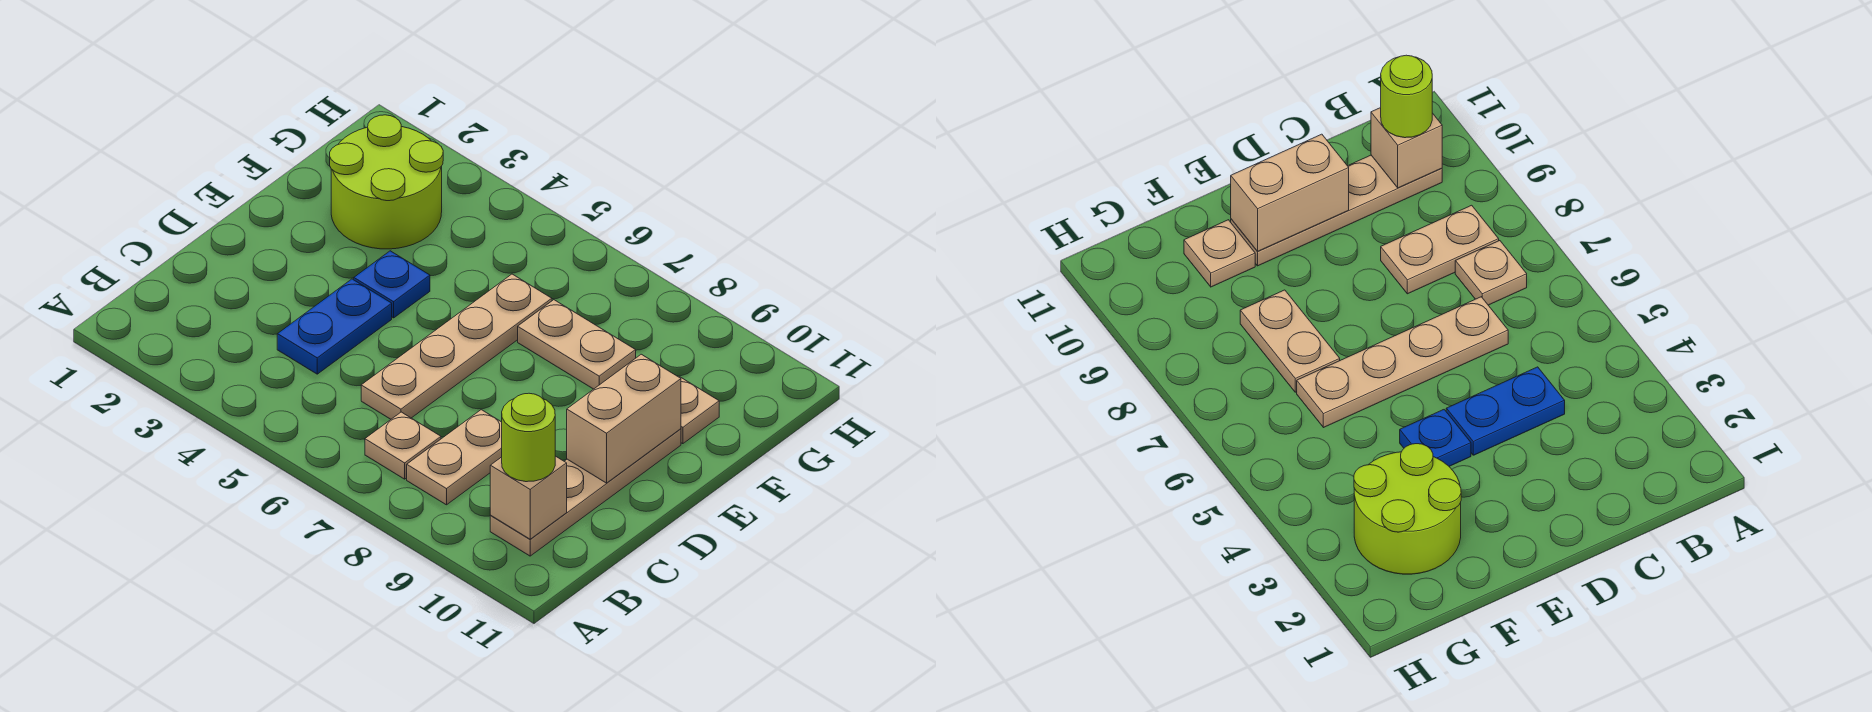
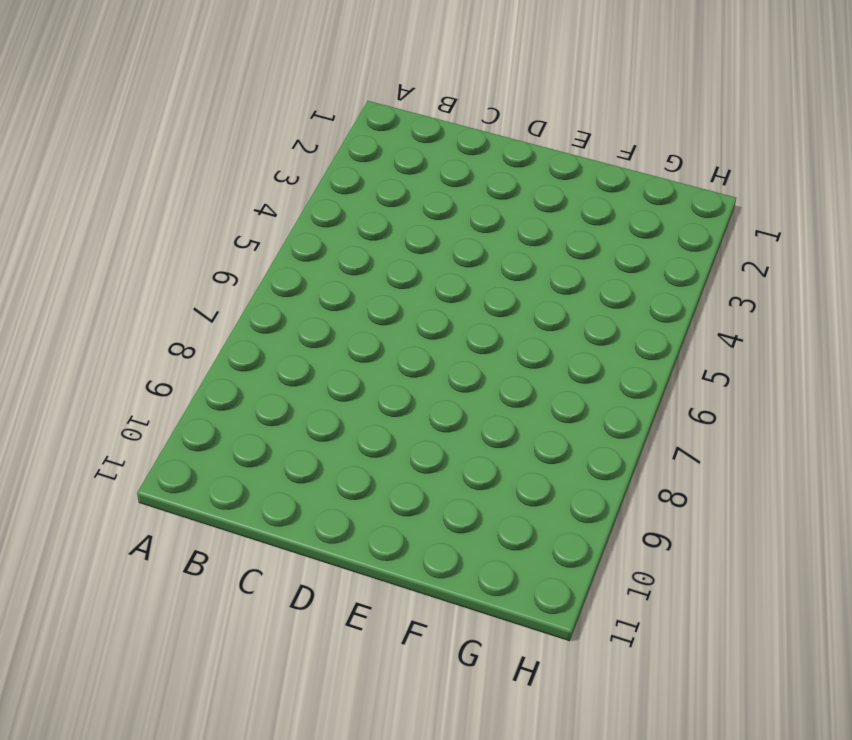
none -> tan plate B7 level 1
none -> tan plate B8:C8 level 1
none -> tan plate B10:E10 level 1

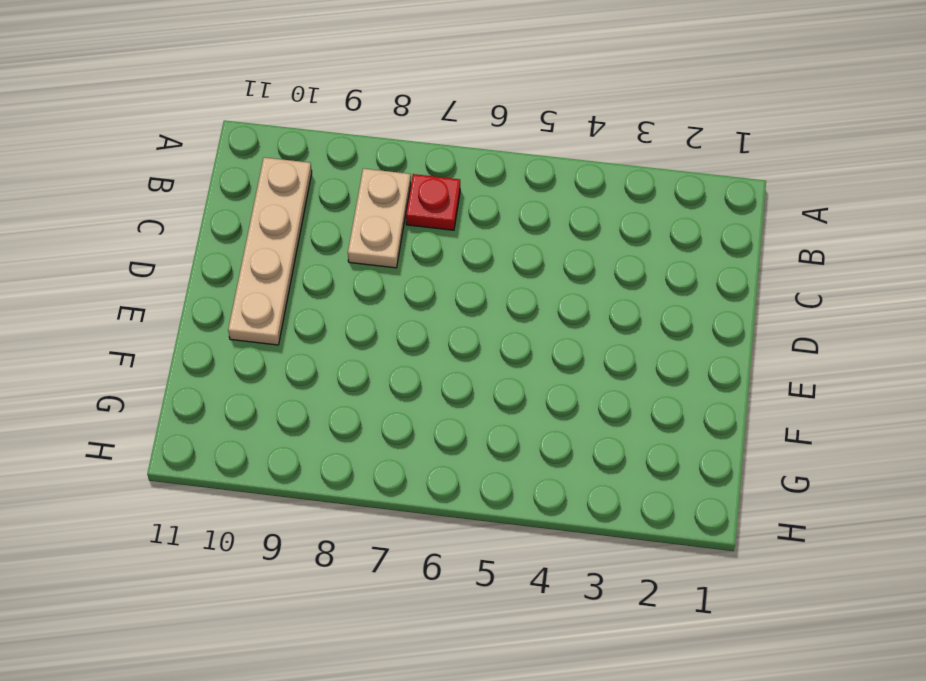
red plate B7 level 1 -> tan plate B7 level 1
none -> blue plate C4:D4 level 1
none -> tan plate C6:F6 level 1
none -> blue plate E4 level 1

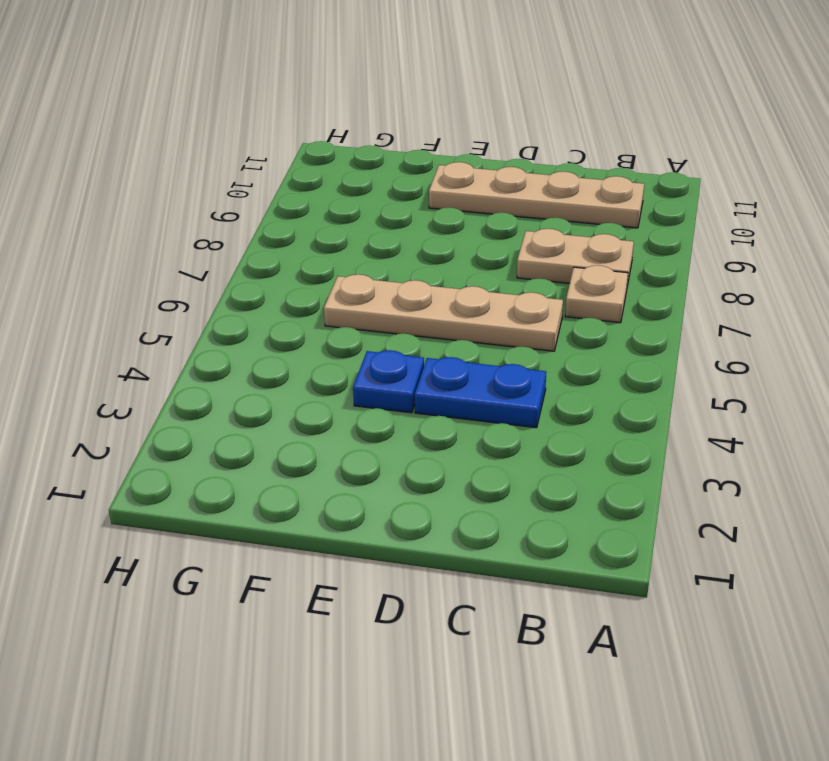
none -> lime round brick F2:G3 level 1
none -> tan plate F7:F8 level 1
none -> tan plate F10 level 1

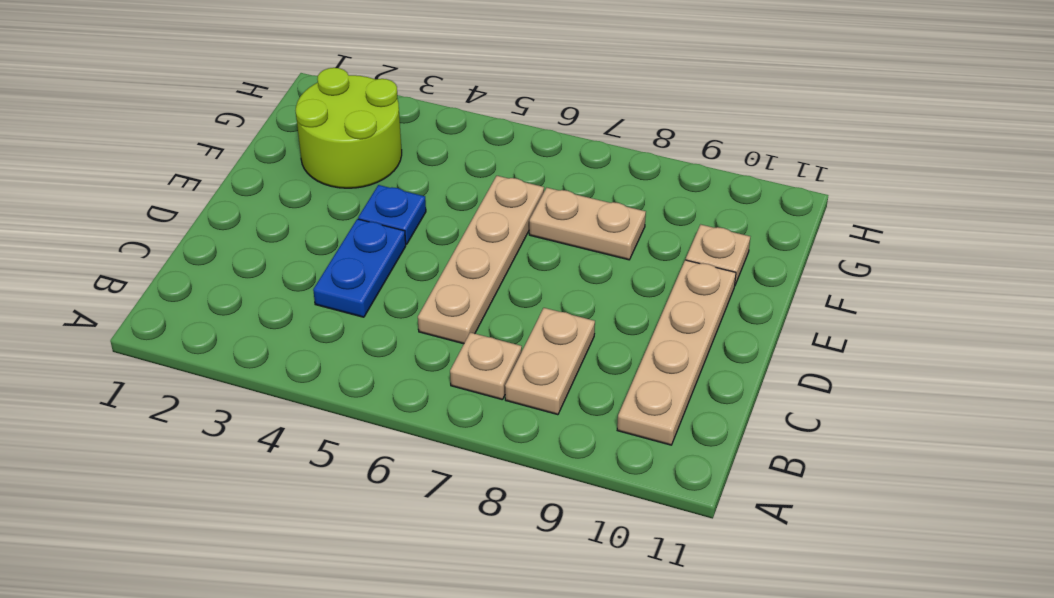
none -> tan brick B10 level 2
none -> tan brick D10:E10 level 2
none -> lime round brick B10 level 3

